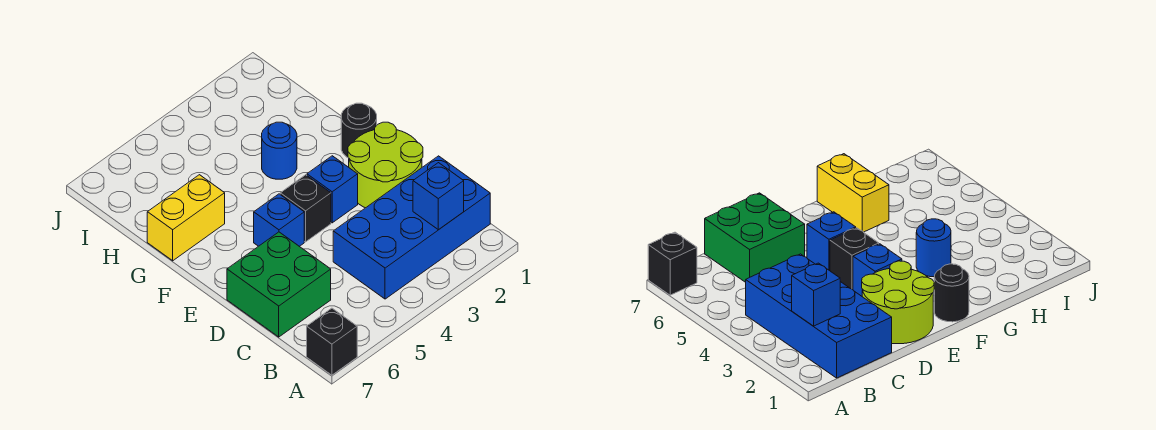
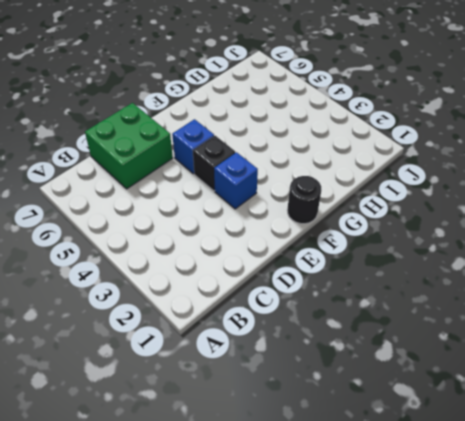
none -> black brick A7 level 1
none -> blue brick B1:C4 level 1

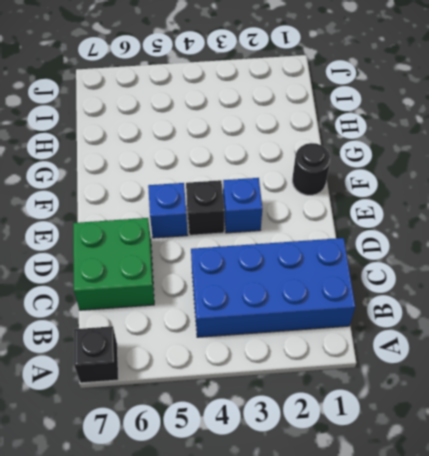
none -> lime round brick D1:E2 level 1
none -> blue round brick G3 level 1

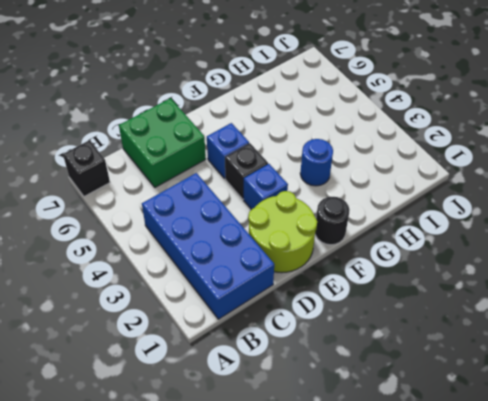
none -> yellow brick G6:G7 level 1
none -> blue brick B2 level 2

